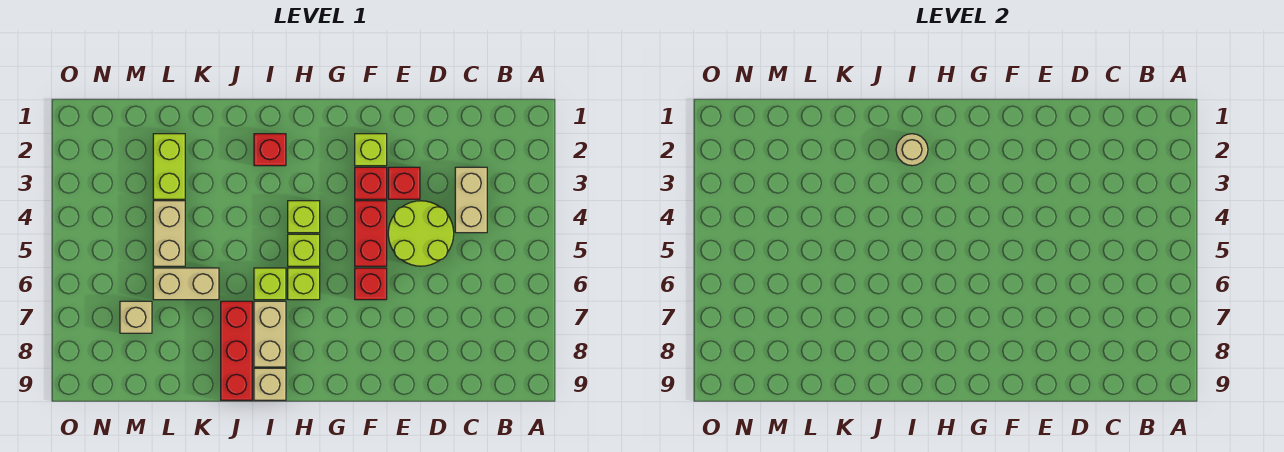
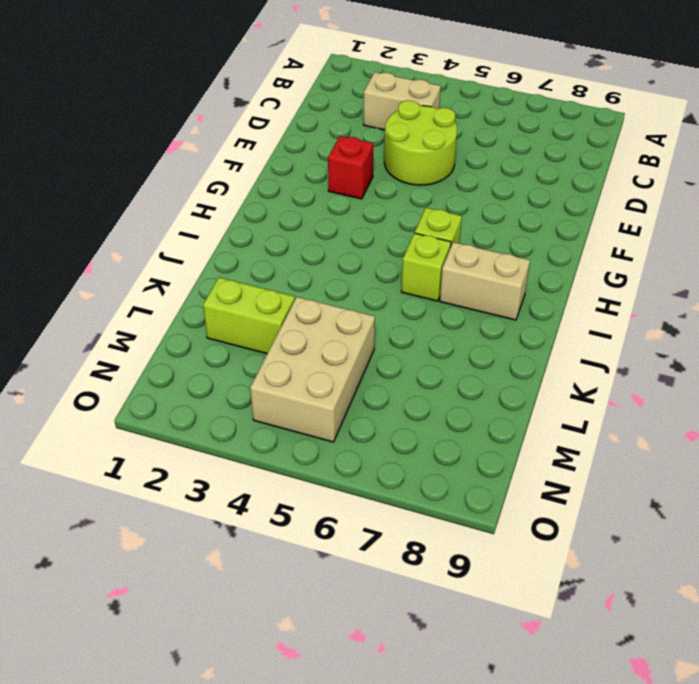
tan brick L4:N5 level 1 -> tan brick L4:L5 level 1
none -> red brick E3 level 1
none -> lime brick F2 level 1
none -> red brick F4:F5 level 1

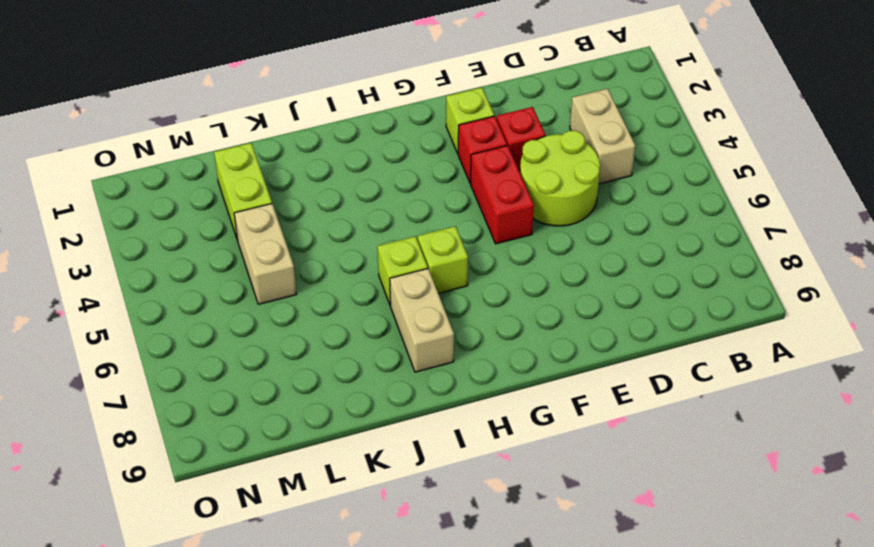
none -> red brick F6 level 1
none -> lime brick H4 level 1
none -> lime brick H5 level 1

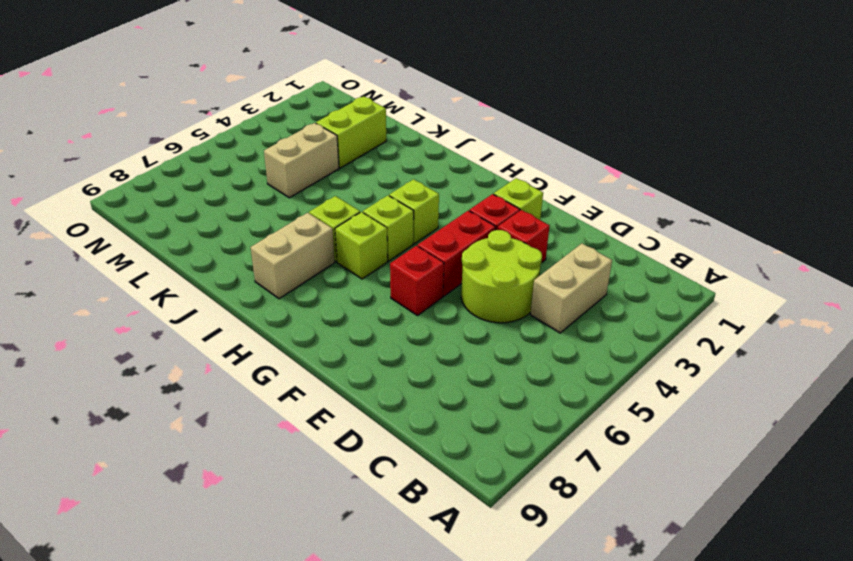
none -> red brick I2 level 1
none -> tan brick I9 level 1
none -> red brick J7:J9 level 1

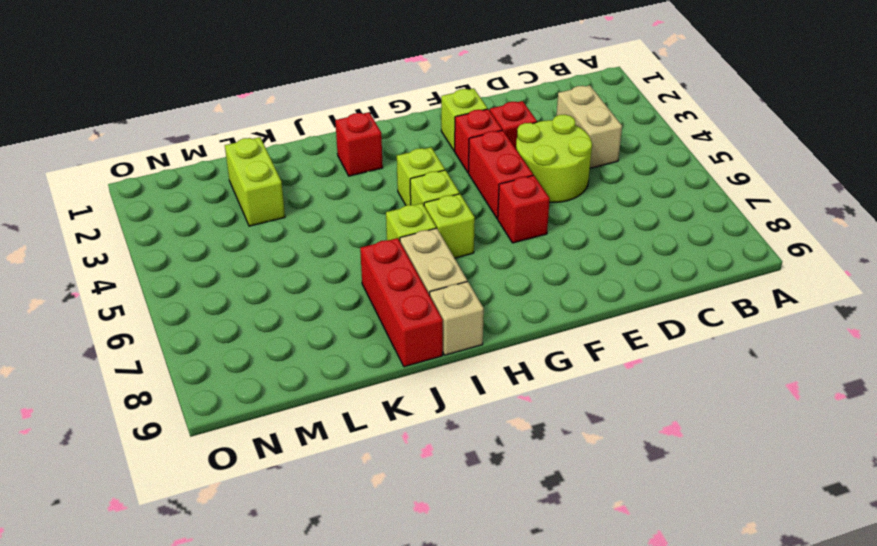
none -> tan brick K6:L6 level 1
none -> tan brick L4:L5 level 1
none -> tan brick M7 level 1

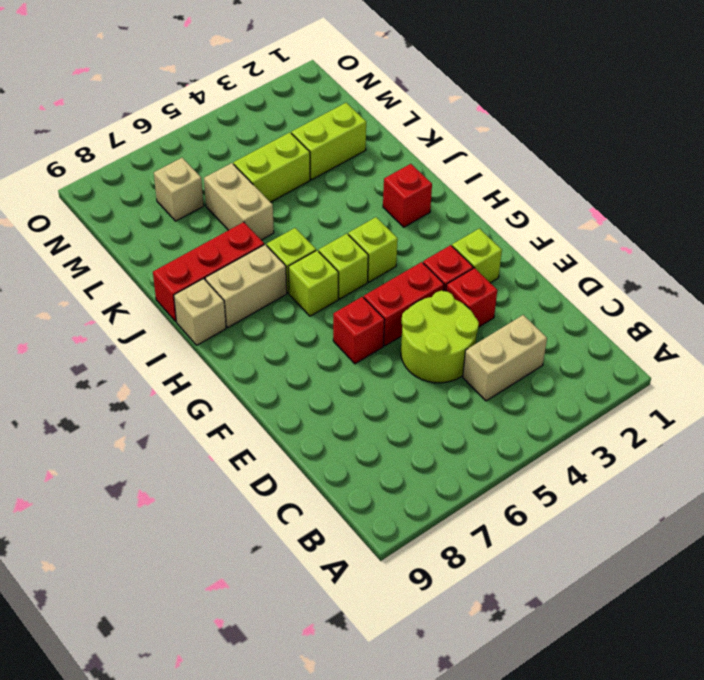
lime brick L4:L5 level 1 -> tan brick L4:L5 level 1
none -> tan round brick I2 level 2

